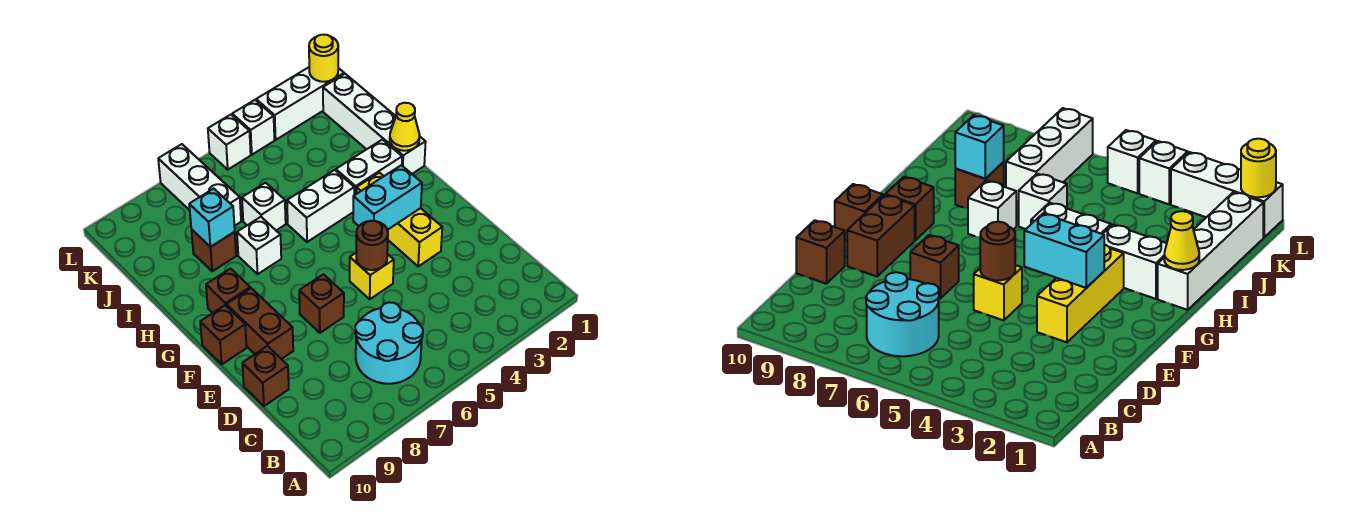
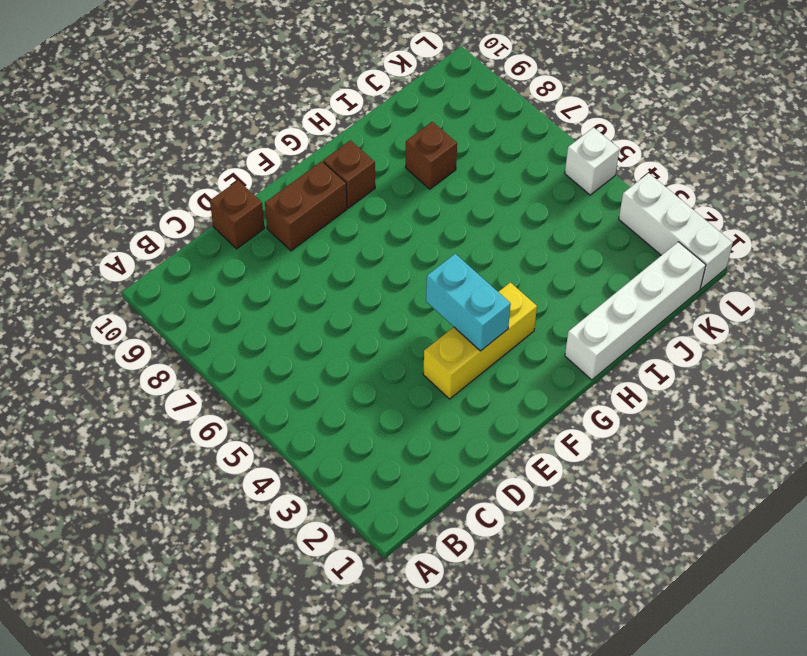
none -> cyan round brick B6:C7 level 1
none -> yellow brick E5 level 1
none -> brown brick E7 level 1

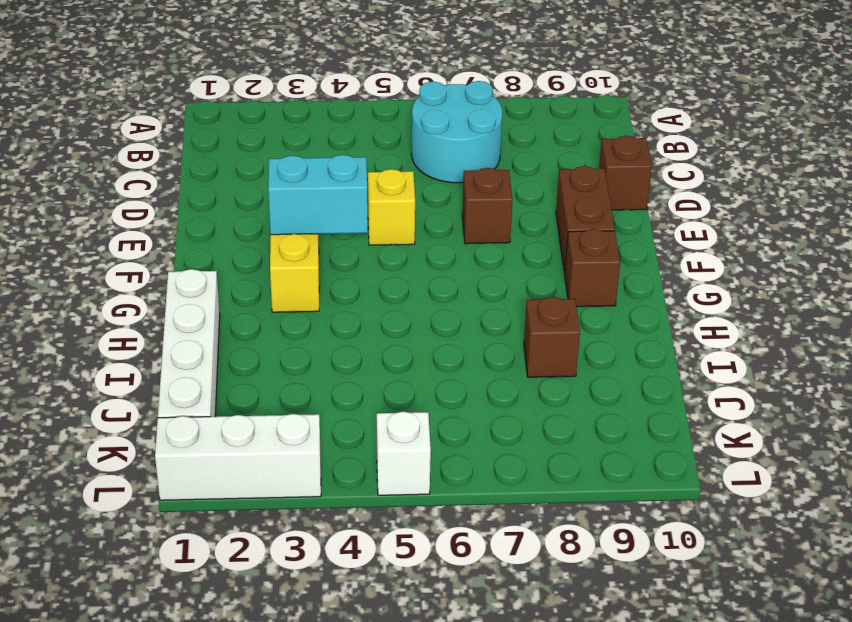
none -> brown brick F10 level 1
none -> white brick H2:H3 level 1
none -> white brick H4:H5 level 1

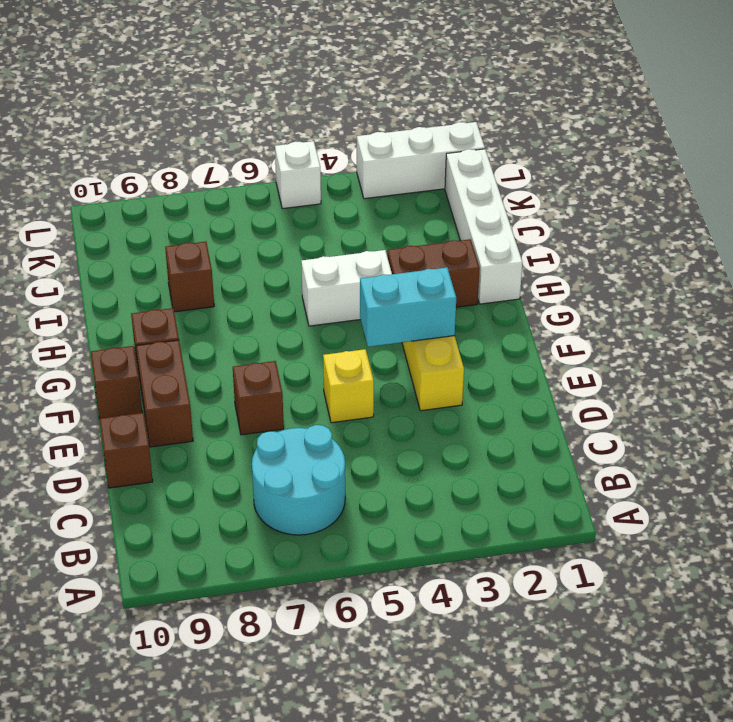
brown brick H2:H3 level 1 -> white brick H2:H3 level 1
none -> white brick H7 level 1
none -> white brick I6 level 1
none -> white brick J7:L7 level 1

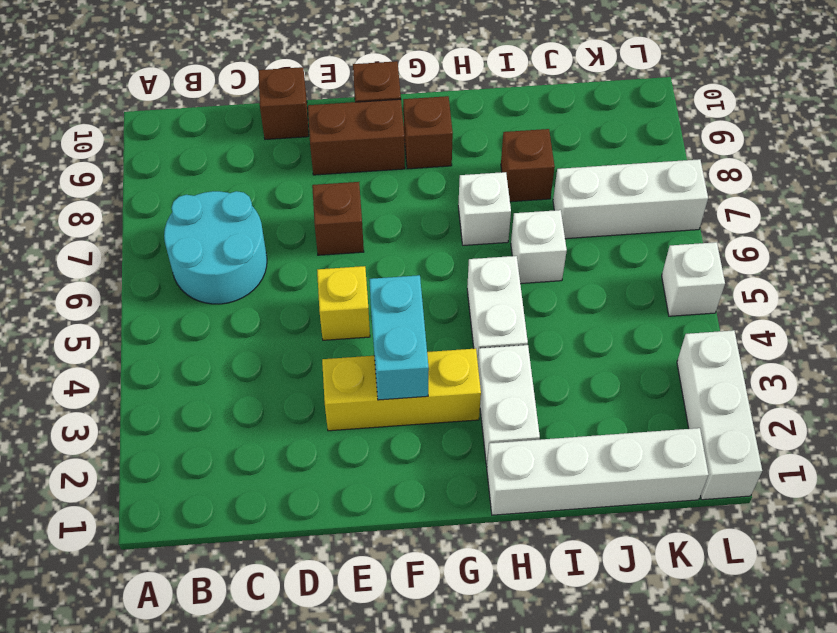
none -> white brick L4 level 1
none -> brown round brick E5 level 2
none -> yellow cone H1 level 2

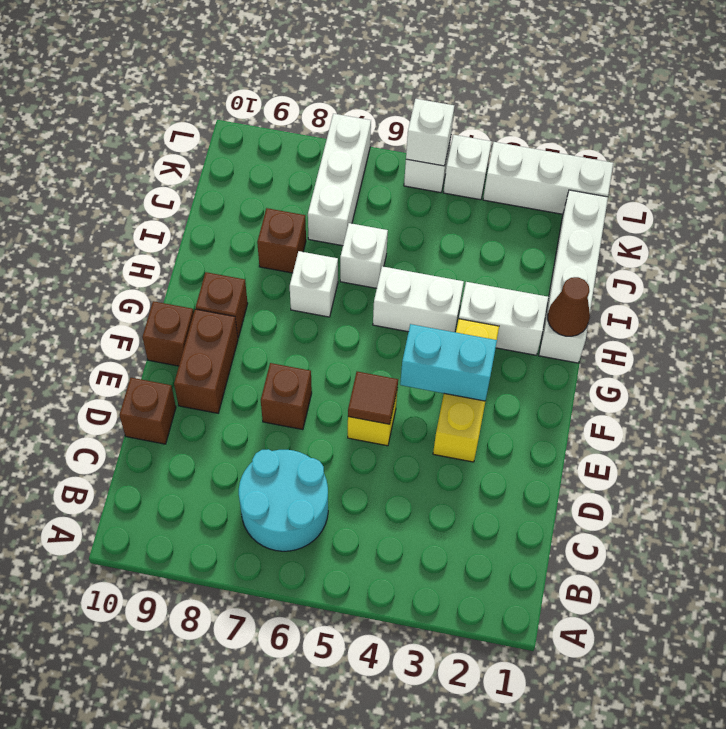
brown tile E5 level 2 -> brown round brick E5 level 2
brown cone H1 level 2 -> yellow cone H1 level 2
white brick L5 level 2 -> none
none -> cyan brick I8 level 2
none -> yellow round brick L1 level 2

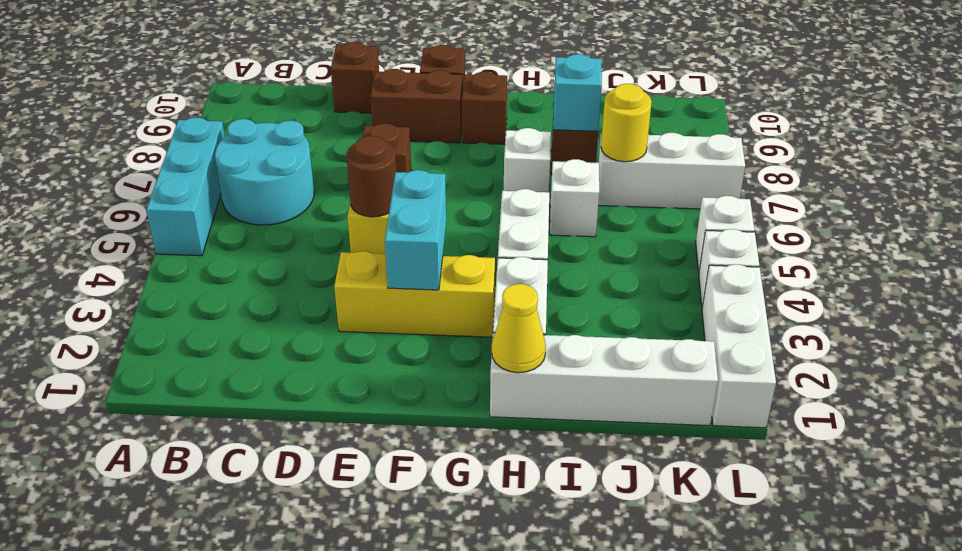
cyan brick A5:A7 level 1 -> none
yellow round brick J7 level 2 -> yellow round brick L1 level 2

